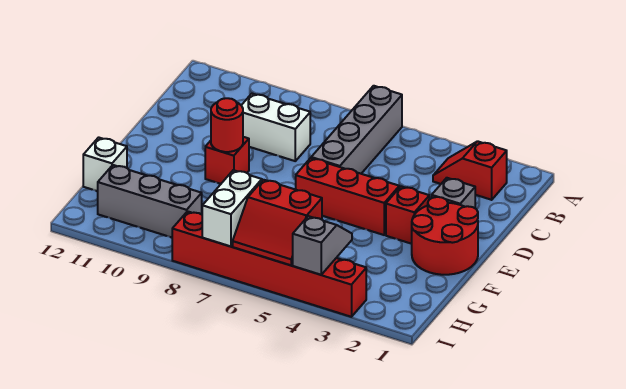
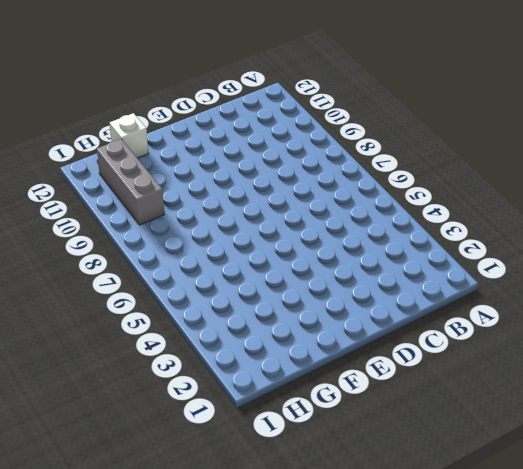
none -> grey brick A6:D6 level 1
none -> red slope B2:B3 level 1 top 2
none -> white brick C8:C9 level 1

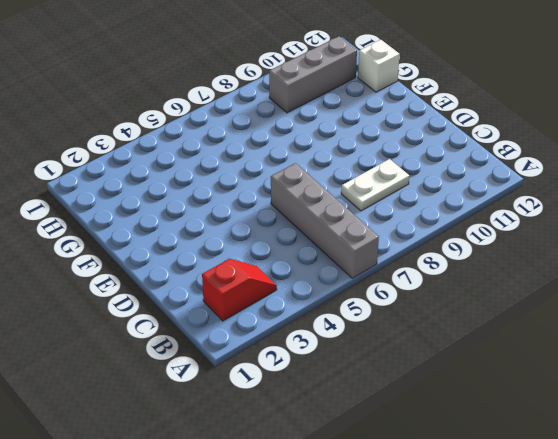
white plate C8:C9 level 1 -> white brick C8:C9 level 1
none -> grey brick D2 level 1
none -> red round brick E1:F2 level 1
none -> red brick E3 level 1

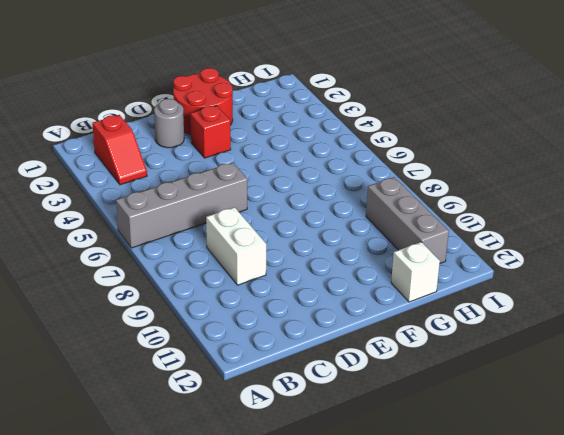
grey round brick D2 level 1 -> grey brick D2 level 1
none -> red brick E4:E6 level 1
none -> red brick E9 level 1
none -> red brick I3:I8 level 1

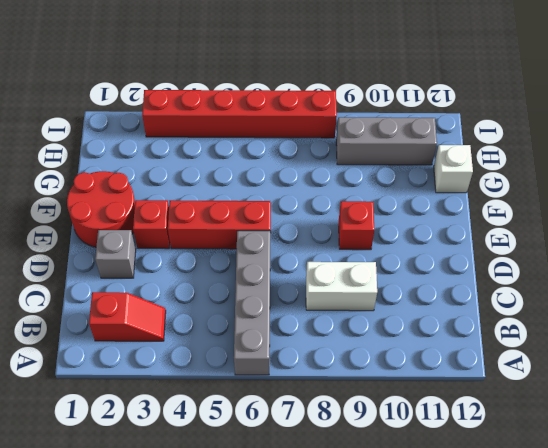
none -> red round brick E9 level 2
none -> grey slope H4:I4 level 2 top I
none -> red slope H5:I6 level 2 top H

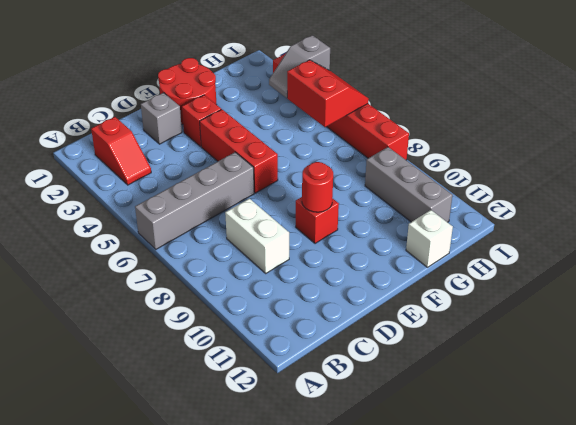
none -> white brick H7:I7 level 2

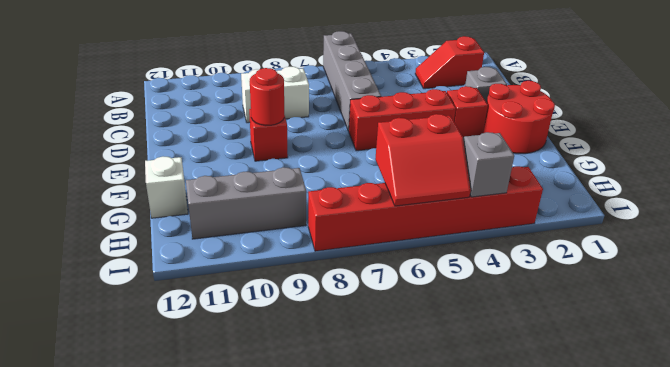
none -> white brick H7:I7 level 2

